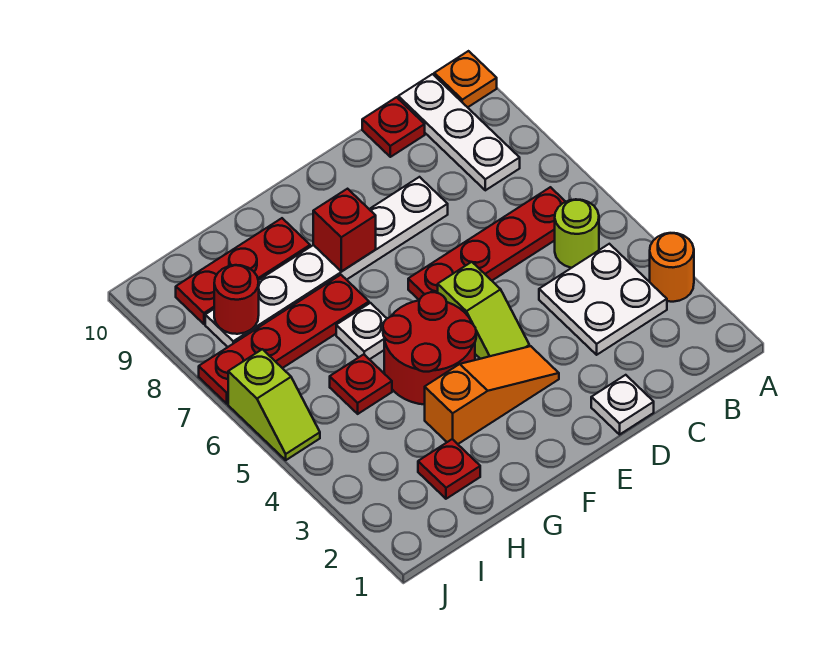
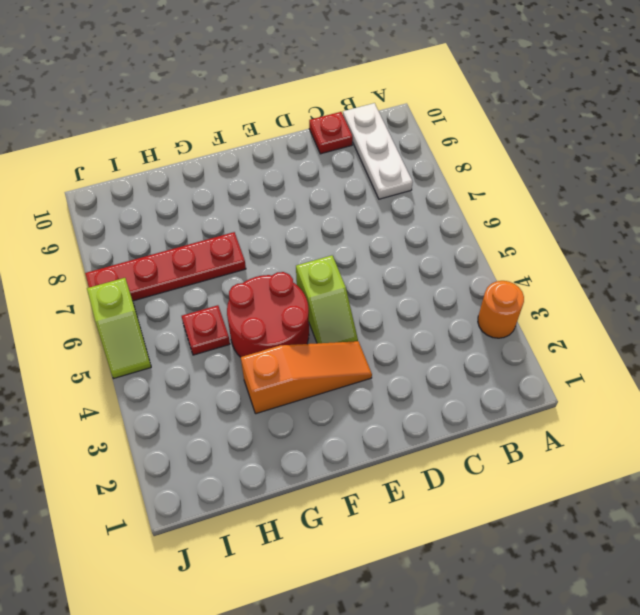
none -> orange plate A10 level 1
none -> white plate B3:C4 level 1
none -> lime round brick B5 level 1

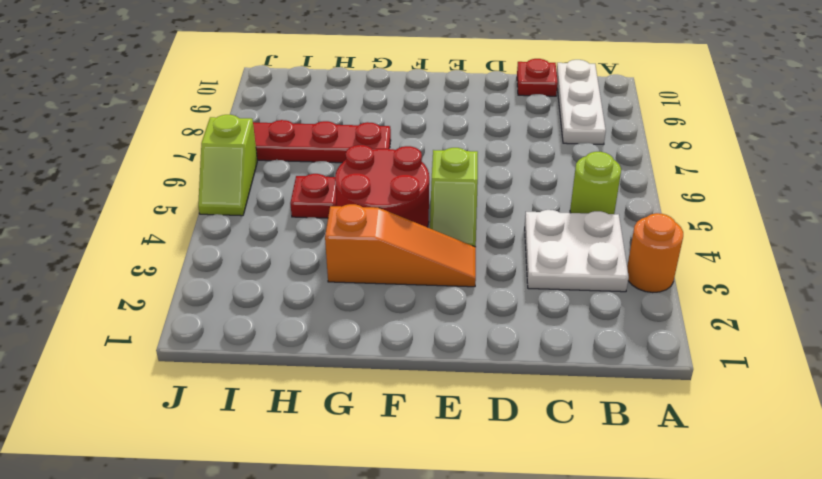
none -> orange plate A10 level 1
none -> red plate B6:E6 level 1
none -> white plate D1 level 1

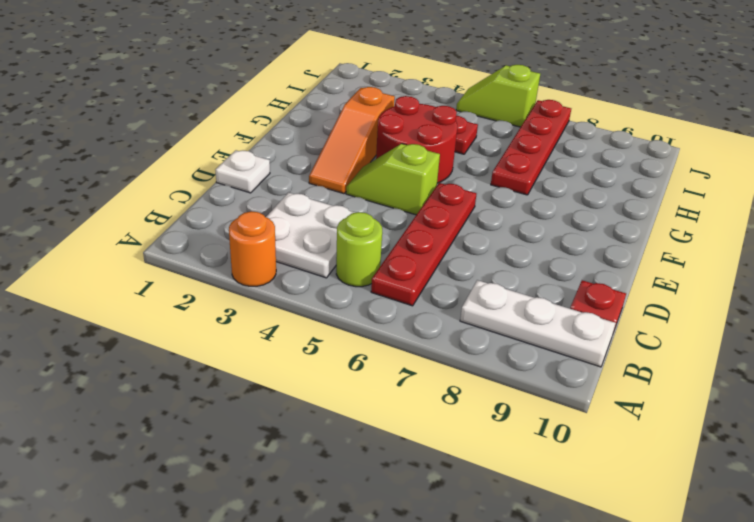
none -> orange plate A10 level 1
none -> white plate D8:I8 level 1
none -> white plate G6 level 1

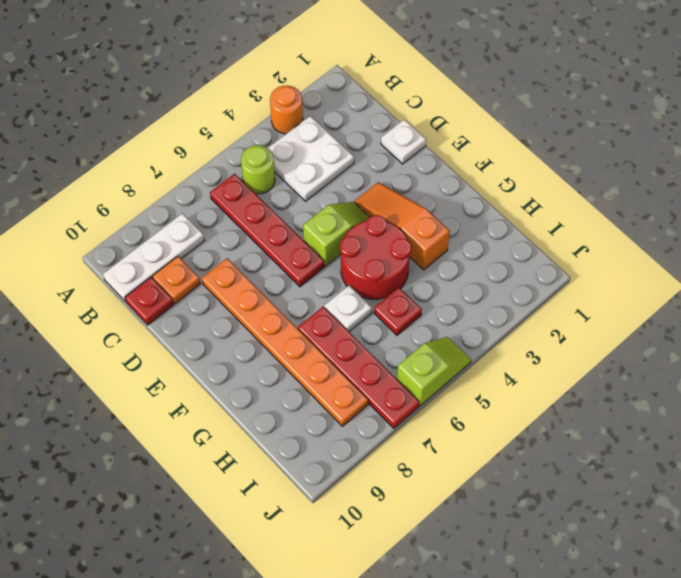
orange plate C9 level 1 -> orange plate A10 level 1
orange plate D8:I8 level 1 -> white plate D8:I8 level 1
none -> red plate G9:I9 level 1
none -> red plate H2 level 1
none -> red brick F8 level 2

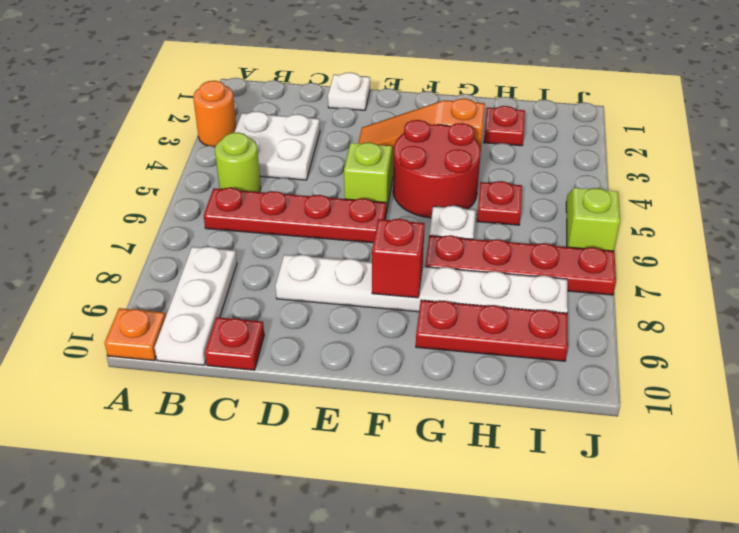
none -> red round brick I8 level 2

